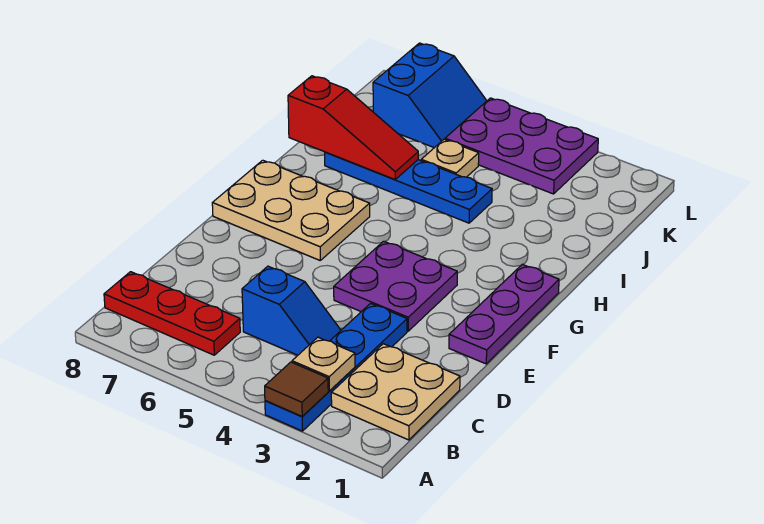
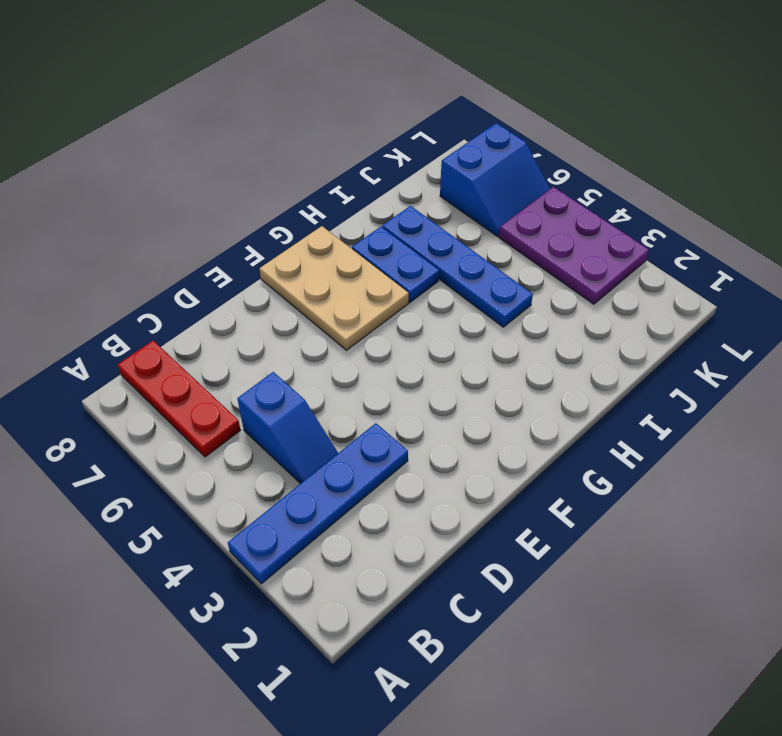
blue plate H6:H7 level 1 -> none
none -> tan plate B1:C2 level 1
none -> purple plate E1:G1 level 1
none -> purple plate E3:F4 level 1

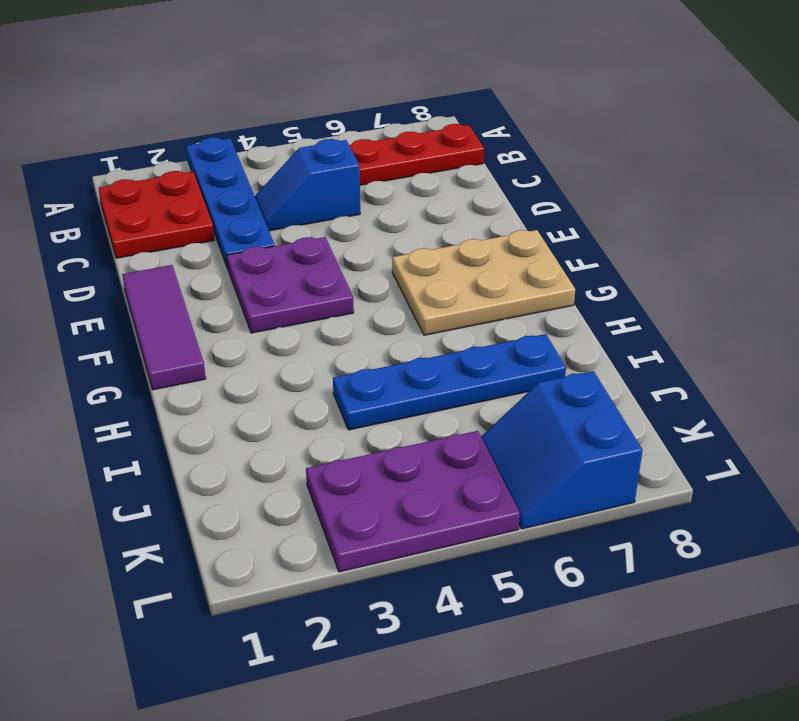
red plate B1:C2 level 1 -> tan plate B1:C2 level 1
purple tile E1:G1 level 1 -> purple plate E1:G1 level 1
none -> tan plate J5 level 1
none -> brown tile A3 level 2
none -> tan plate B3 level 2

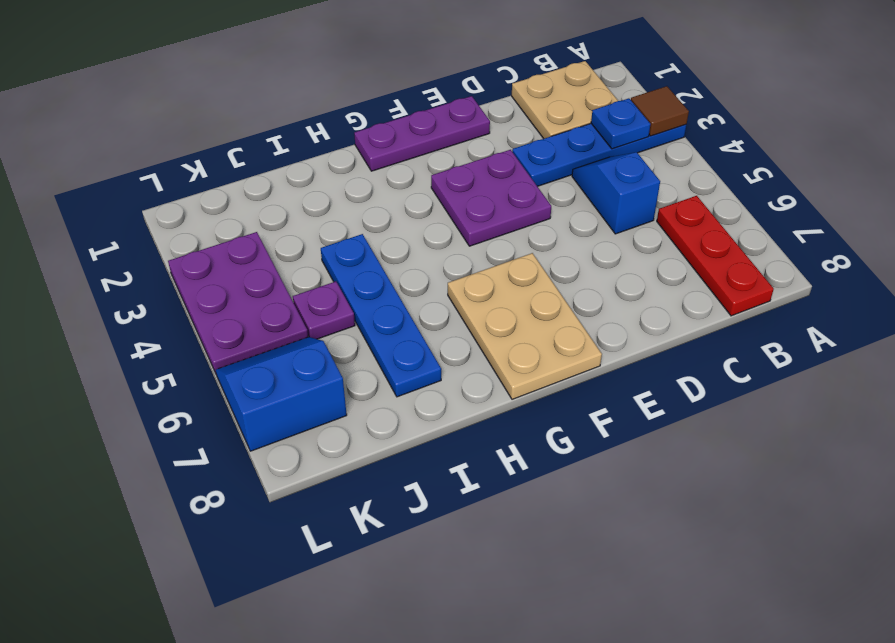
blue plate B3 level 2 -> tan plate B3 level 2
purple plate J5 level 1 -> tan plate J5 level 1
none -> red slope I6:I8 level 2 top 8

